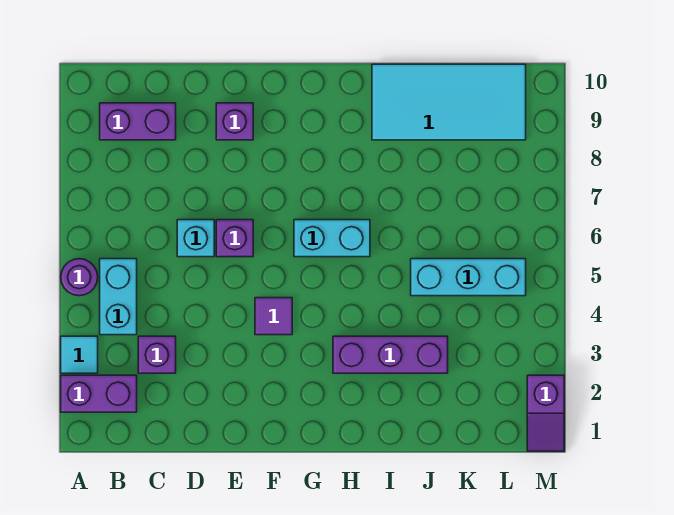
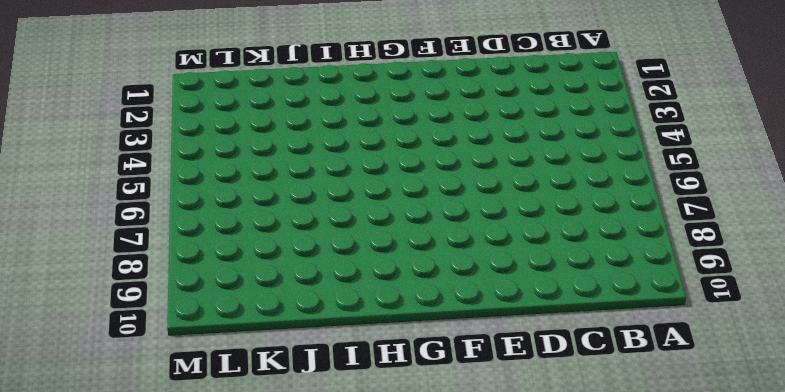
none -> purple brick A2:B2 level 1
none -> cyan tile A3 level 1
none -> purple round brick A5 level 1

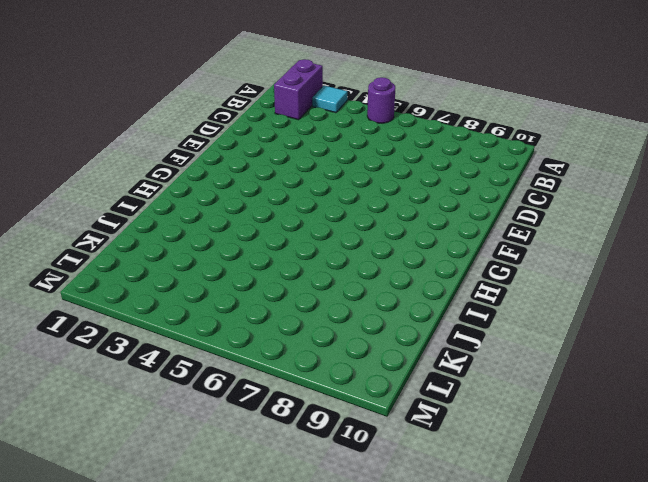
none -> cyan brick B4:B5 level 1
none -> purple brick B9:C9 level 1
none -> purple brick C3 level 1

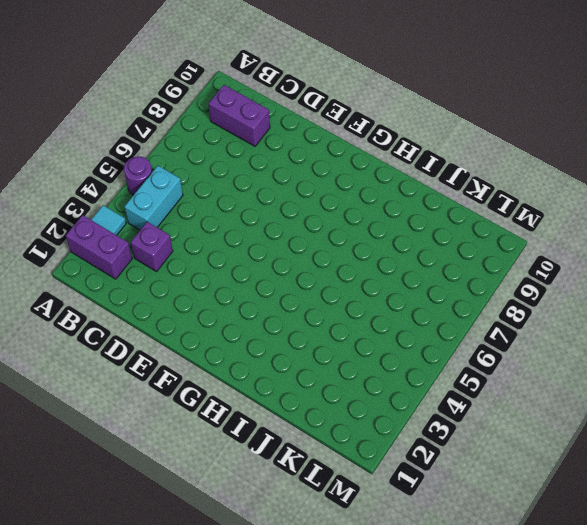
none -> cyan brick D6 level 1
none -> purple brick E6 level 1
none -> purple brick E9 level 1

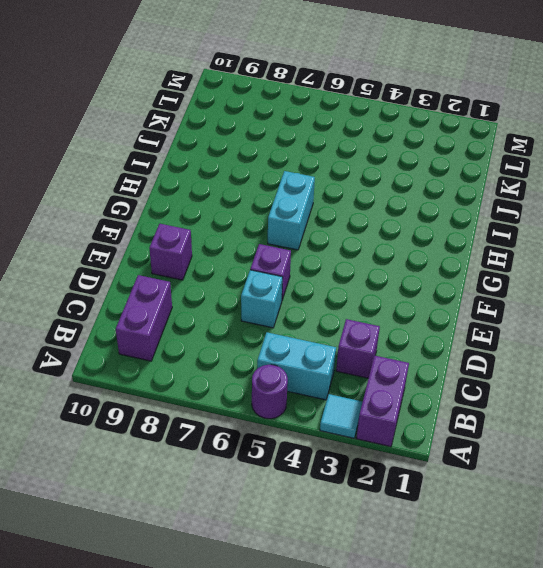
none -> purple tile F4 level 1
none -> purple brick H3:J3 level 1
none -> cyan tile I9:L10 level 1

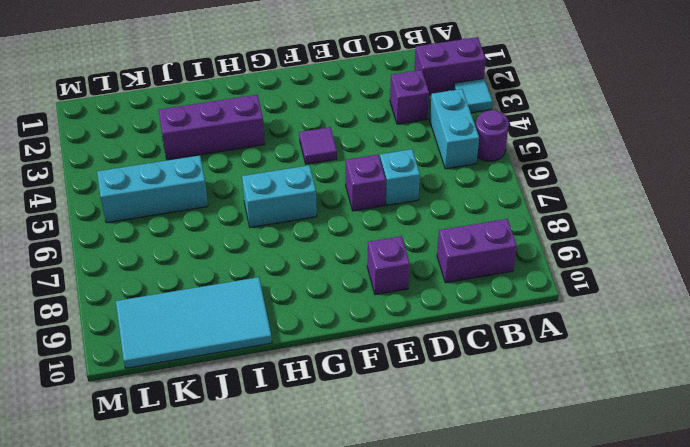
none -> purple slope M1:M2 level 1 top 2

